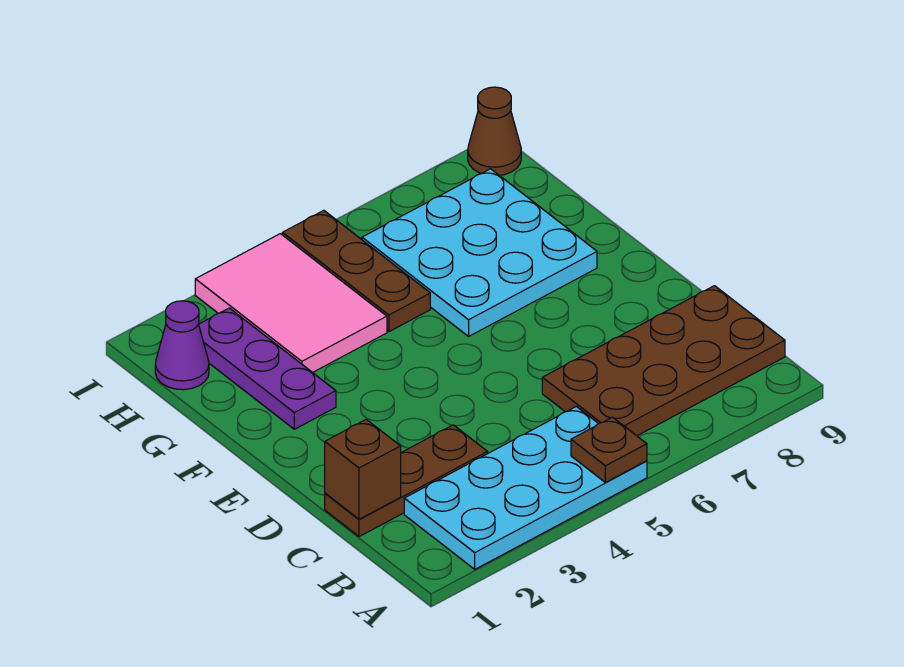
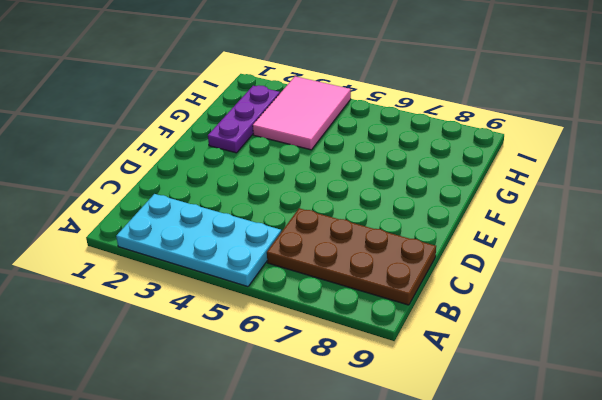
none -> brown plate C1:C3 level 1
none -> cyan plate F6:H8 level 1

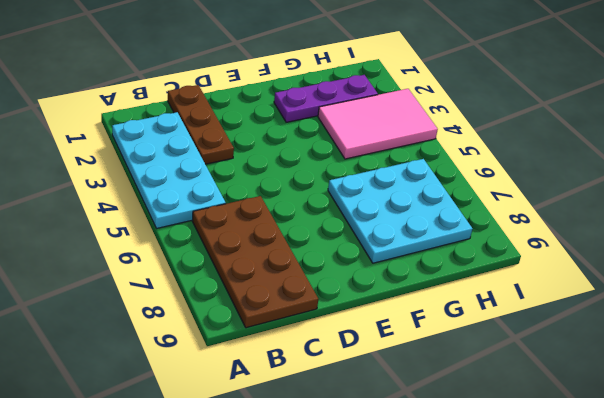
none -> brown plate G5:I5 level 1
none -> purple cone H1 level 1

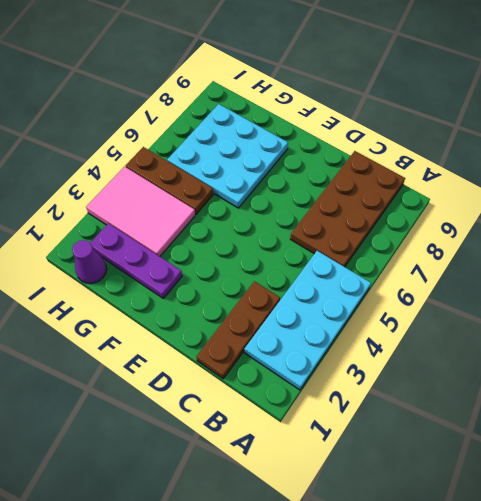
none -> brown cone I9 level 1
none -> brown plate A5 level 2

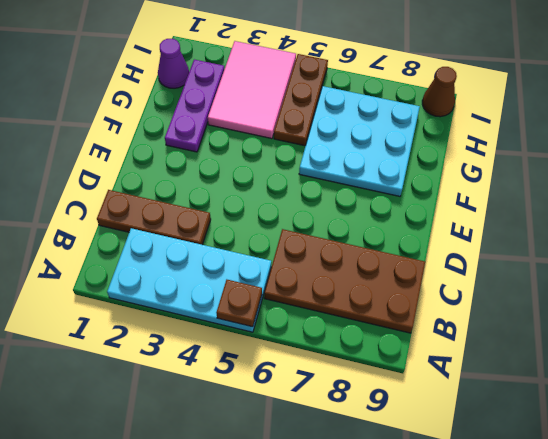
none -> brown brick C1 level 2

